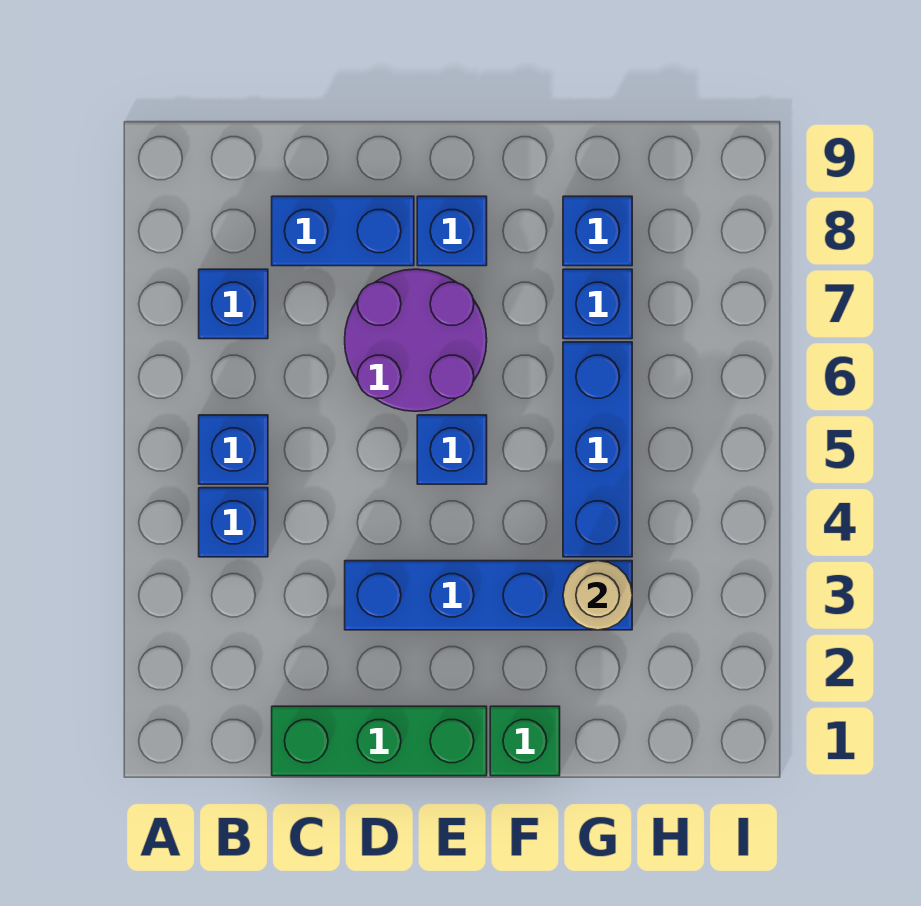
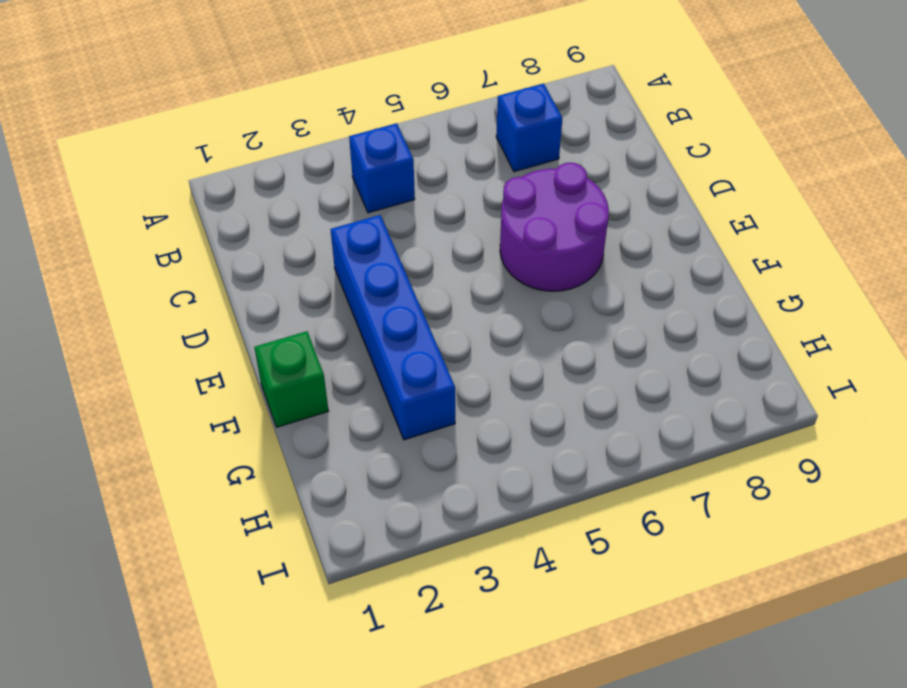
none -> blue brick B5 level 1
none -> green brick C1:E1 level 1
none -> blue brick C8:D8 level 1

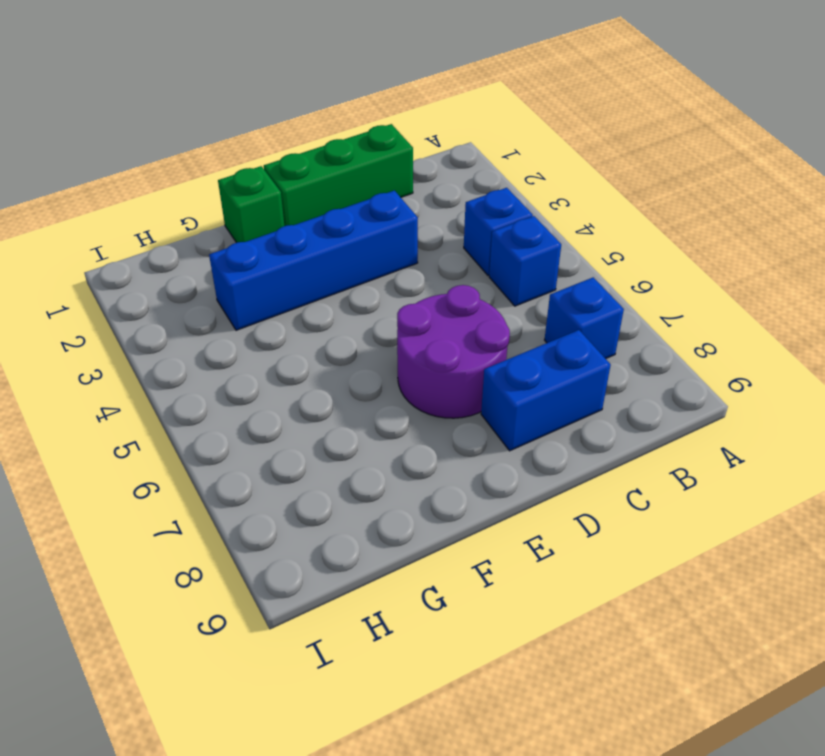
none -> blue brick E5 level 1
none -> blue brick E8 level 1
none -> blue brick G4:G6 level 1

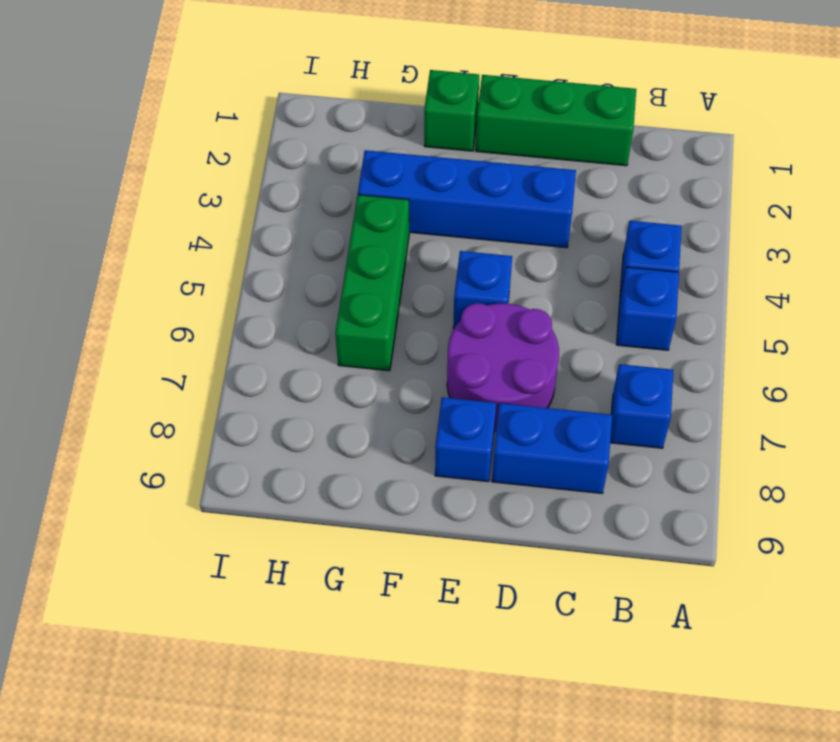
green brick G4:G6 level 1 -> blue brick G4:G6 level 1
none -> blue brick G7 level 1
none -> blue brick G8 level 1
none -> tan round brick G3 level 2

